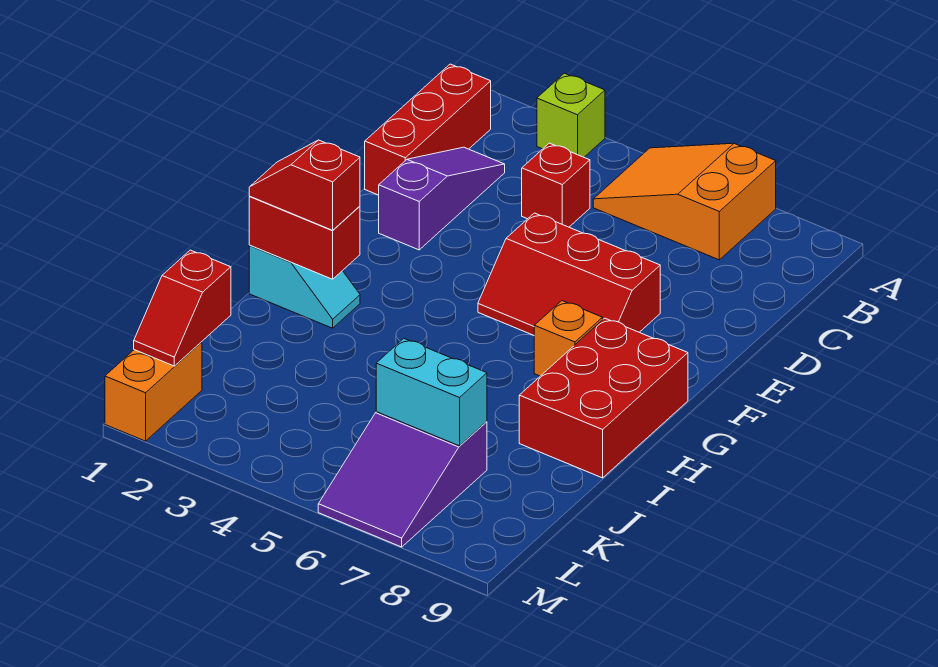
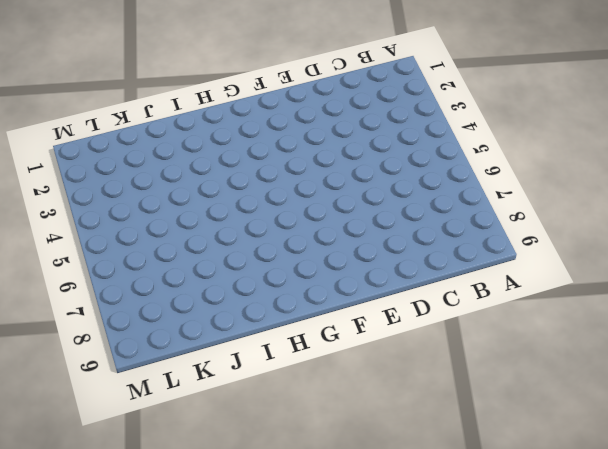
none -> lime brick A3 level 1
none -> orange slope A5:B7 level 1 top 7
none -> red brick B1:D1 level 1

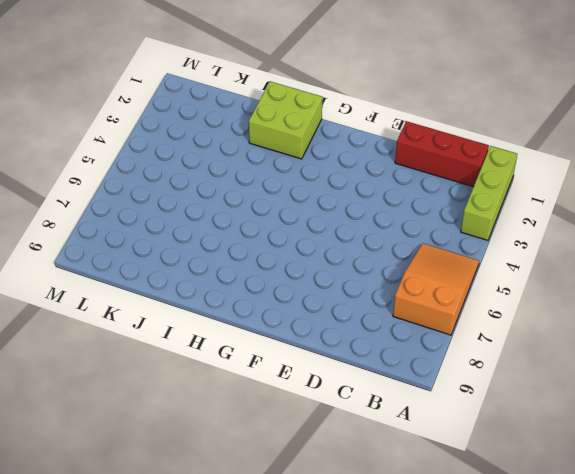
lime brick A1:A3 level 1 -> lime brick A3 level 1
lime brick H1:I2 level 1 -> cyan slope H1:H2 level 1 top 1
none -> purple slope C2:E2 level 1 top E
none -> red brick C4 level 1
none -> red slope E5:F7 level 1 top E

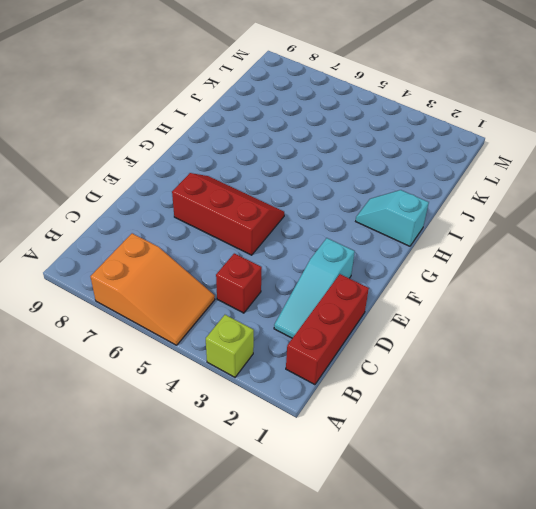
cyan slope C2:E2 level 1 top E -> purple slope C2:E2 level 1 top E
none -> orange brick G7 level 1
none -> red brick G8:I9 level 1
none -> purple slope K6:M7 level 1 top K

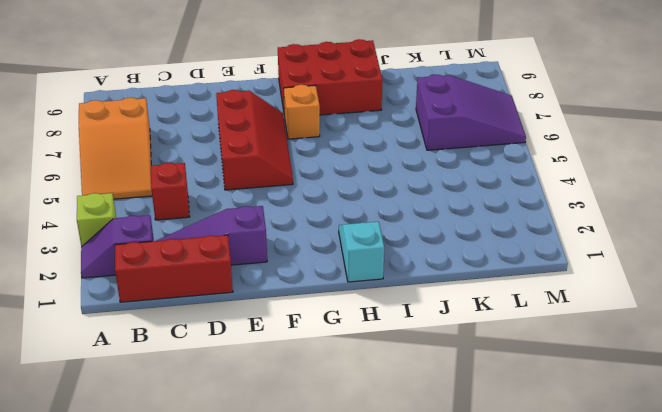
purple slope A2:B2 level 1 top B -> none
none -> orange brick L1:M1 level 1
none -> red brick H1:H2 level 2
none -> red slope K1:L1 level 2 top K

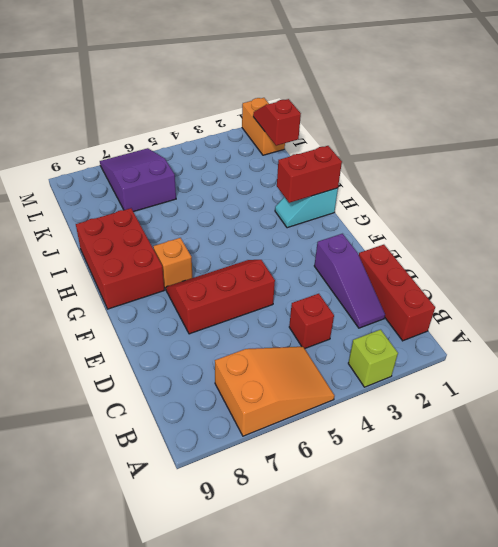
none -> cyan brick K6:K7 level 2
none -> red slope H1:H2 level 3 top 2

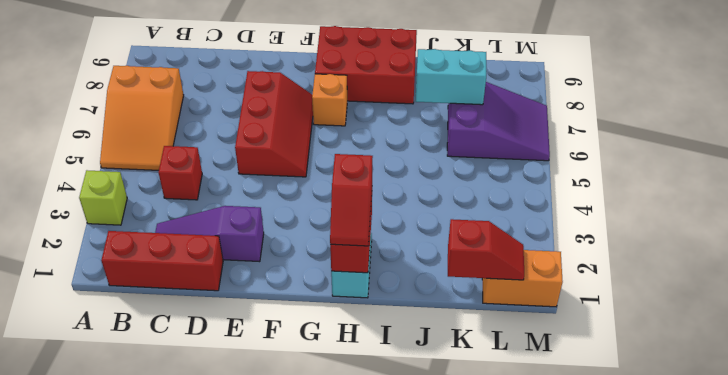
cyan brick J7:K7 level 2 -> cyan brick K6:K7 level 2

